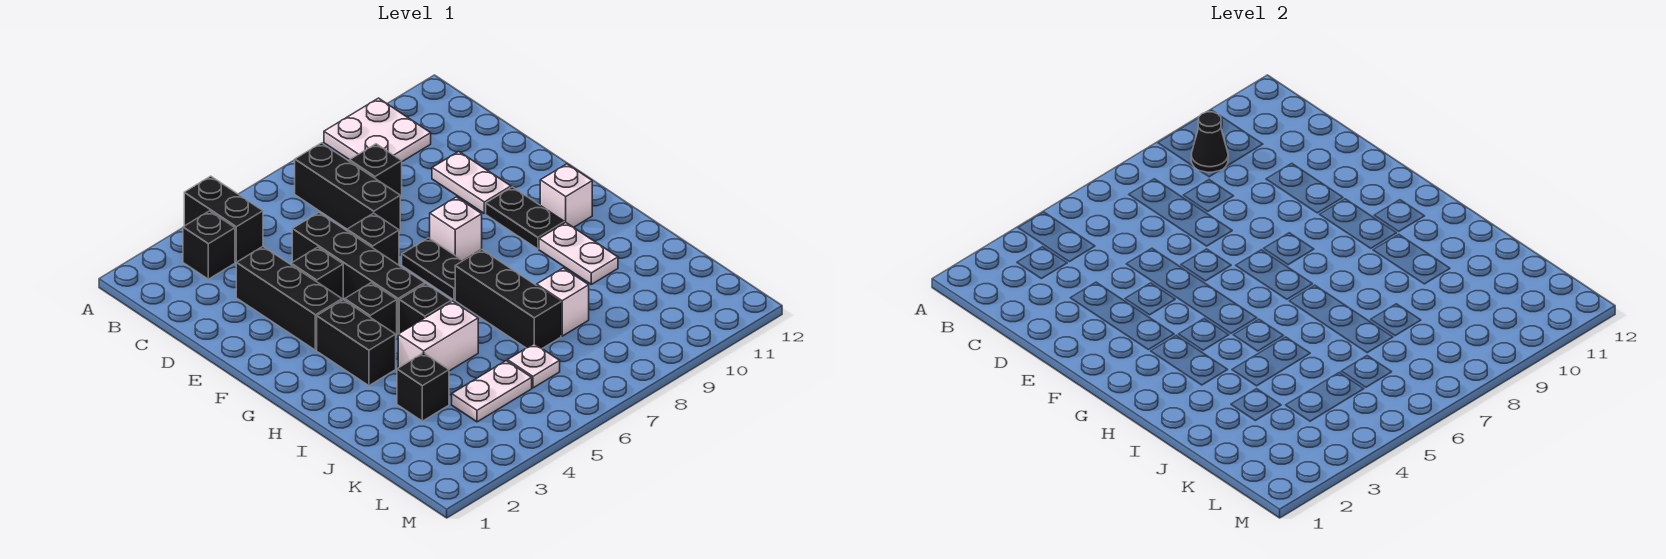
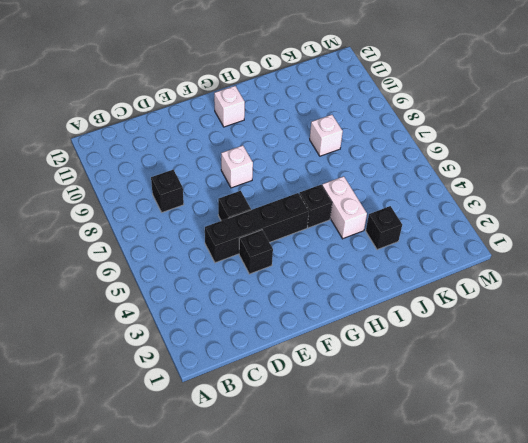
none -> black brick A4:B4 level 1
none -> white plate A9:B10 level 1
none -> black brick B3 level 1

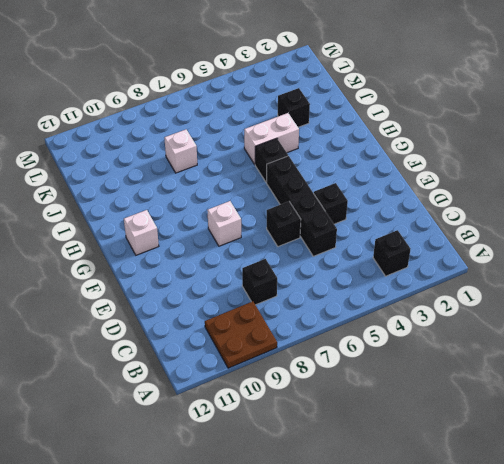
brown plate A9:B10 level 1 -> white plate A9:B10 level 1
none -> black brick A4:B4 level 1
none -> black brick B7:D7 level 1
none -> black brick D3:F3 level 1

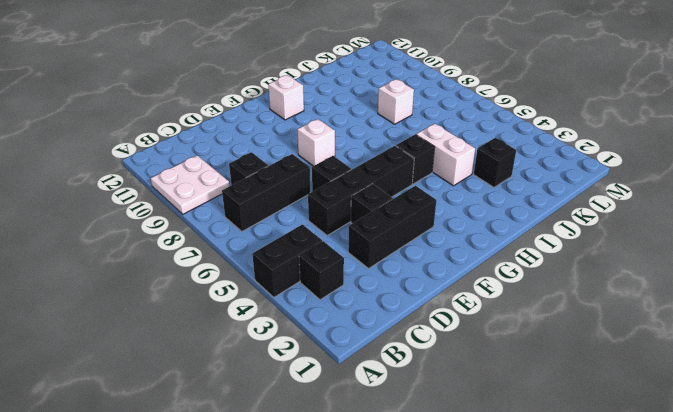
none -> white plate D10:E10 level 1
none -> black plate F7:G7 level 1
none -> black plate F10:G10 level 1

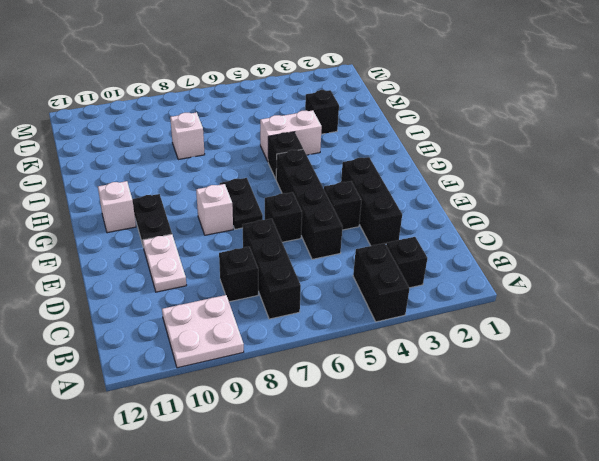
none -> black brick G3:H3 level 1
none -> black brick G4 level 1
none -> black brick H7:J7 level 1

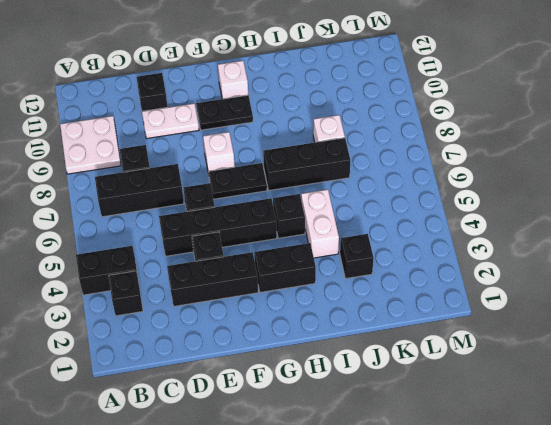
black brick D11 level 1 -> black brick G4 level 1
none -> white plate H10:I10 level 1
none -> white plate K4:K5 level 1
none -> white plate K6 level 1

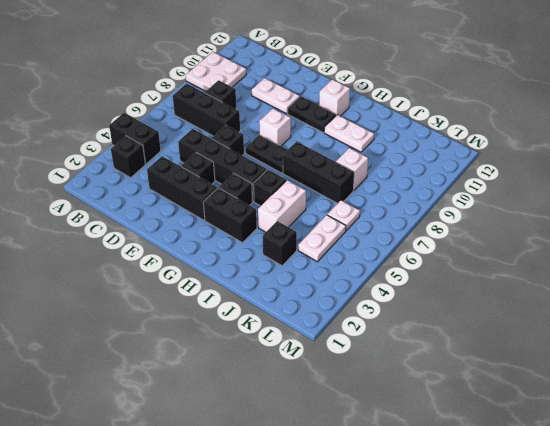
none -> black cone B9 level 2

